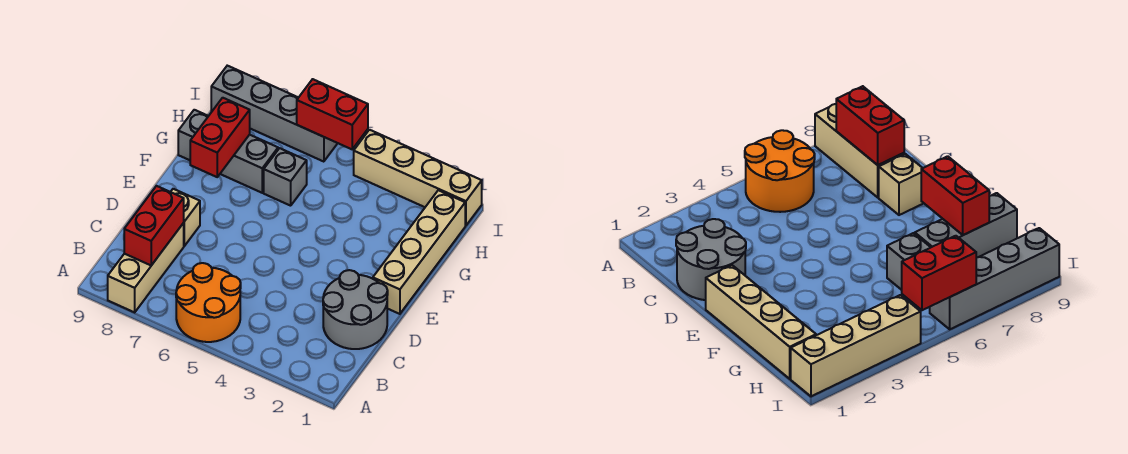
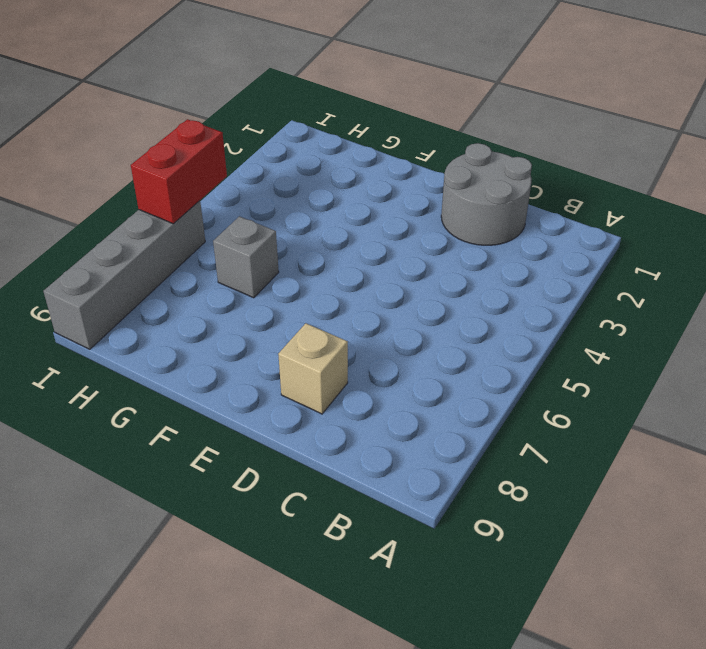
none -> orange round brick A5:B6 level 1
none -> tan brick A8:C8 level 1
none -> tan brick E1:H1 level 1

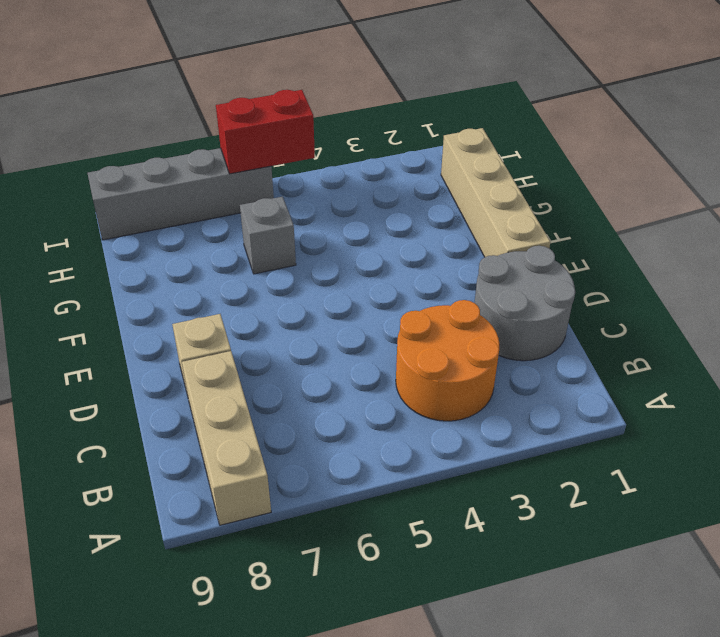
orange round brick B3:C4 level 1 -> orange round brick A5:B6 level 1
none -> grey brick G7:G9 level 1
none -> tan brick I1:I4 level 1
none -> red brick B8:C8 level 2

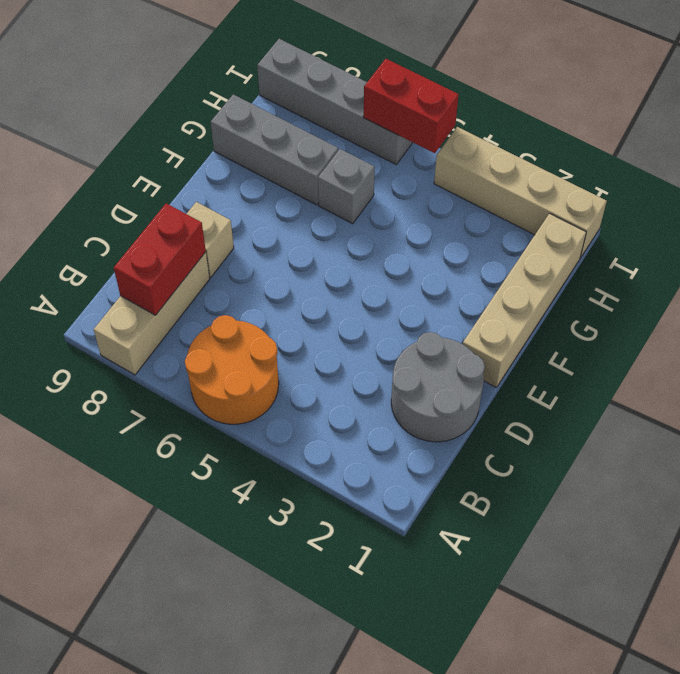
none -> red brick F8:G8 level 2

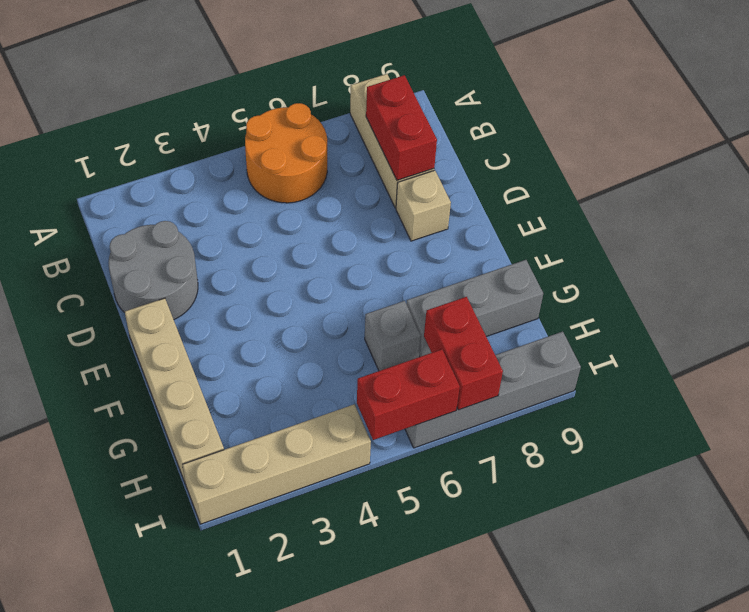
red brick H7:I7 level 2 -> red brick F8:G8 level 2

